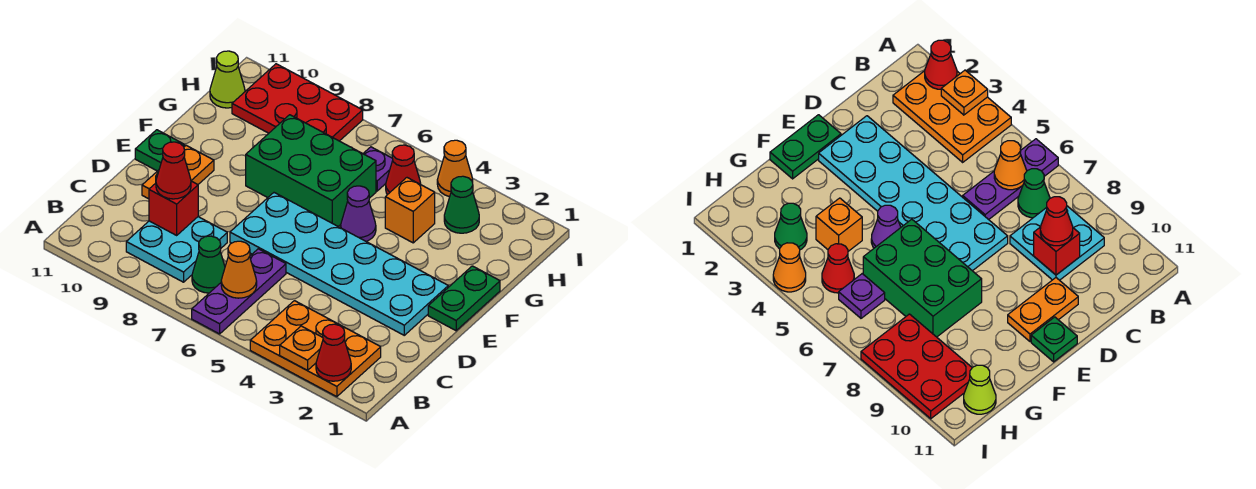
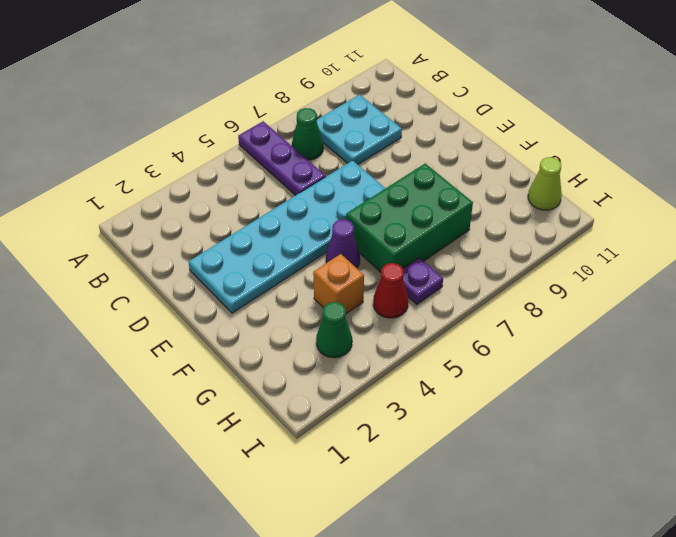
none -> orange plate A2:B4 level 1
none -> orange plate D10:E10 level 1
none -> green plate E1:F1 level 1

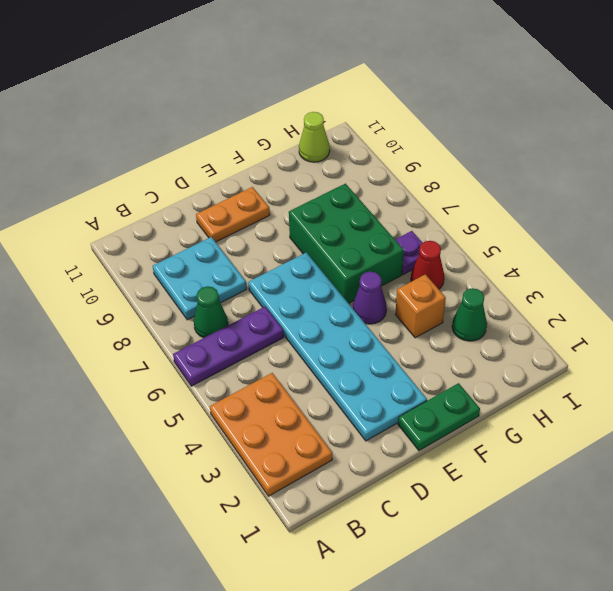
none -> green plate E11 level 1
none -> red plate H8:I10 level 1
none -> orange cone I4 level 1

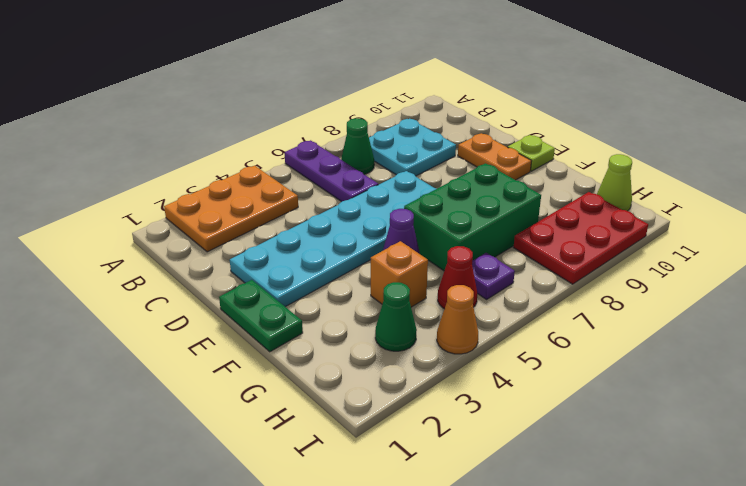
lime plate E11 level 1 -> green plate E11 level 1
none -> red cone A2 level 2
none -> orange plate A3 level 2
none -> orange cone B6 level 2

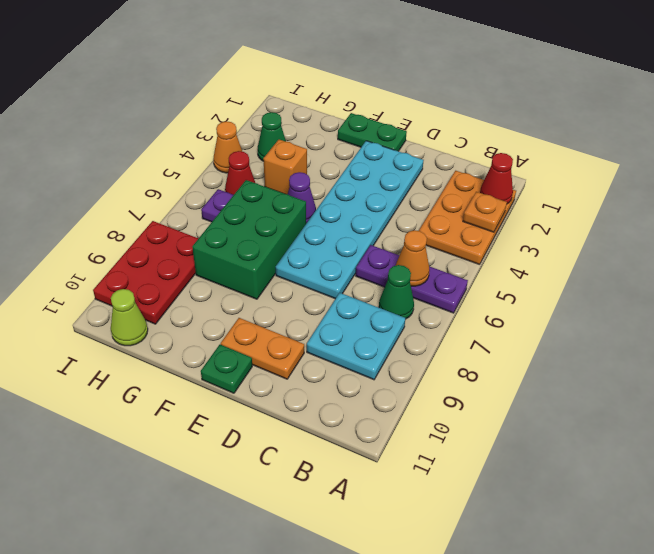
none -> red brick C9 level 2
none -> red cone C9 level 3

